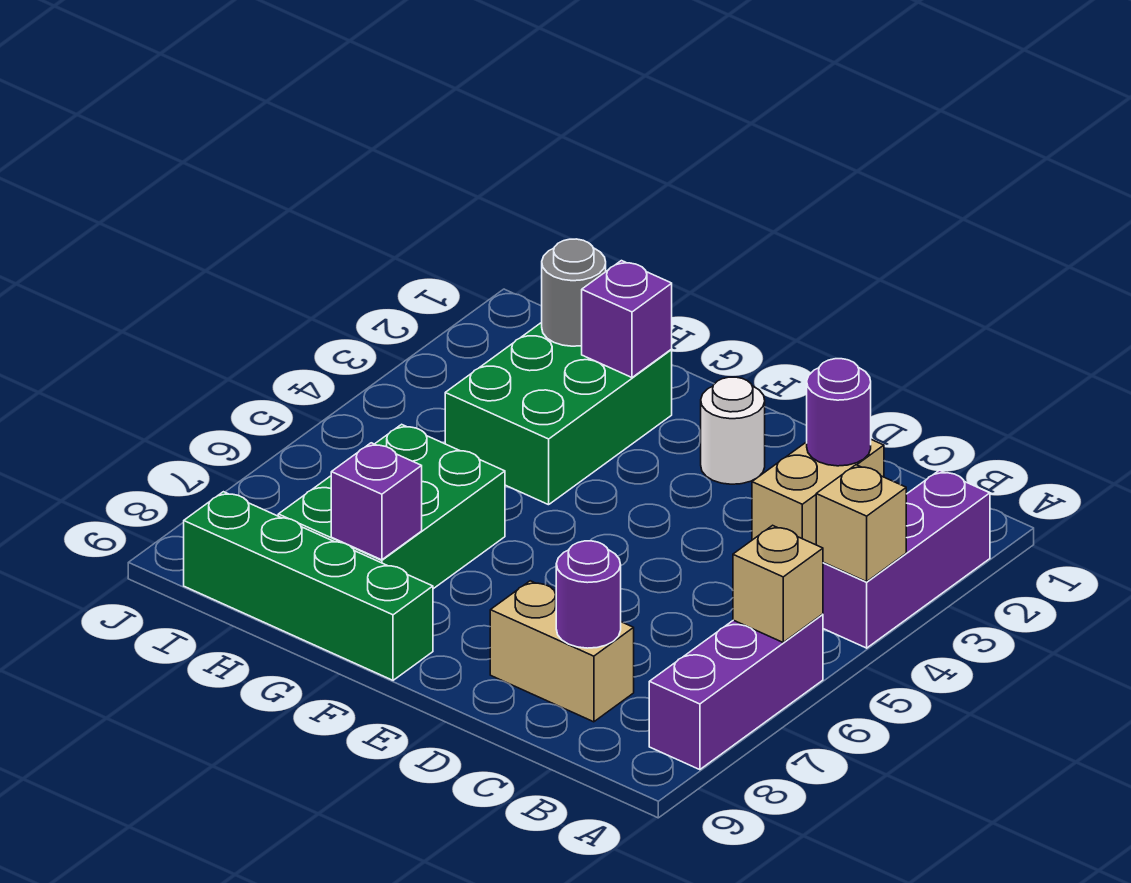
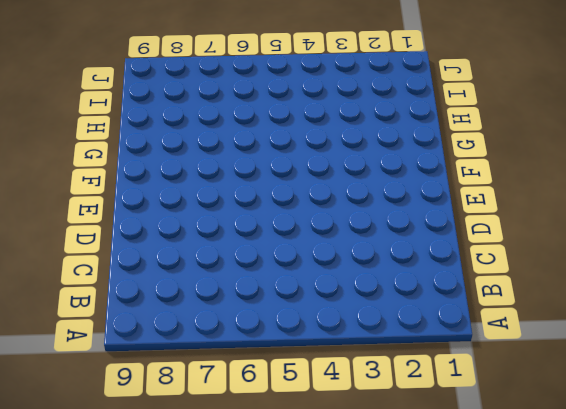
none -> purple brick A2:A4 level 1
none -> purple brick A6:A8 level 1
none -> tan brick C2:C3 level 1

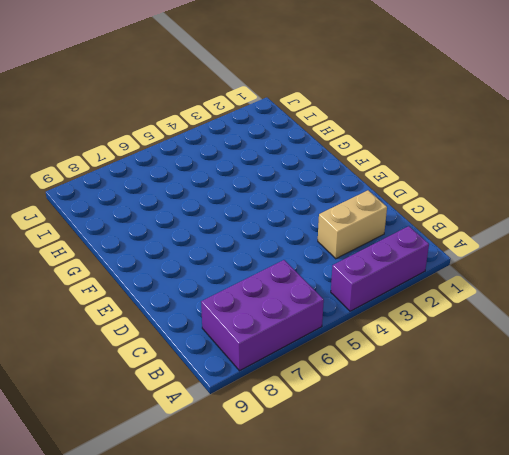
purple brick A6:B8 level 1 -> purple brick A6:A8 level 1
none -> tan brick C8:D8 level 1
none -> white round brick E2 level 1
none -> green brick F9:I9 level 1

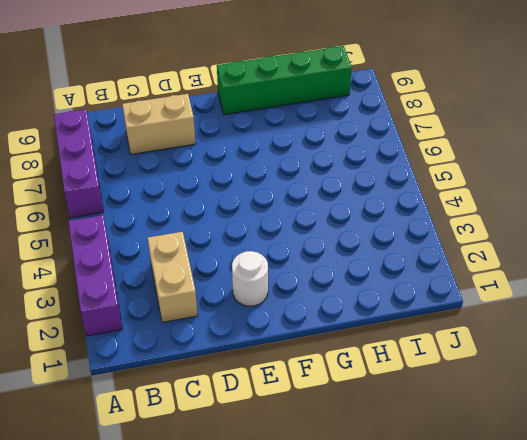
none -> green brick G2:H4 level 1
none -> green brick G6:H8 level 1
none -> tan brick A4 level 2

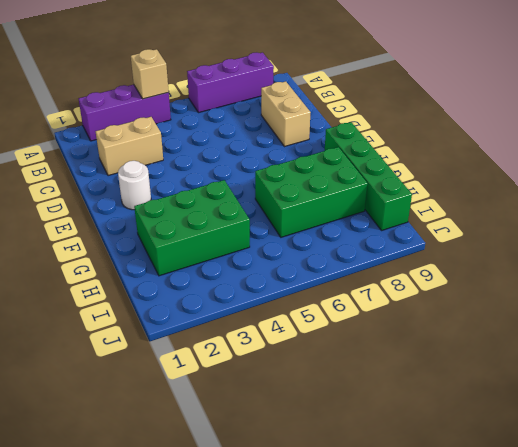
none -> tan brick A6 level 2
none -> purple round brick C2 level 2
none -> purple round brick C8 level 2

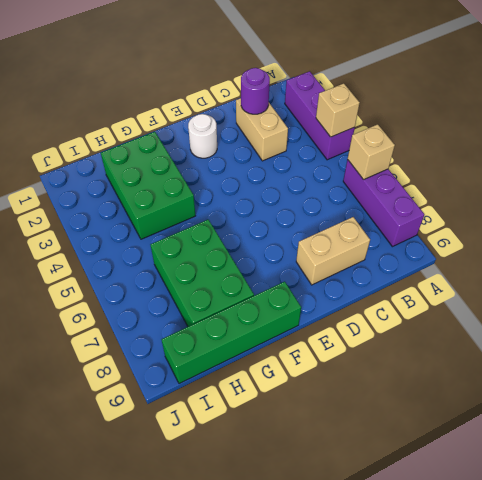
none -> purple round brick C8 level 2
none -> purple brick G2 level 2
none -> purple brick G8 level 2

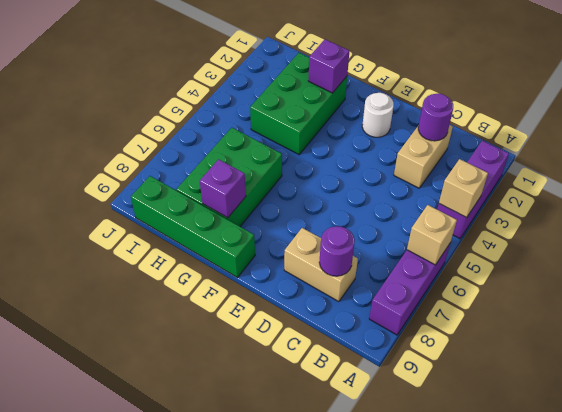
none -> grey round brick H2 level 2

